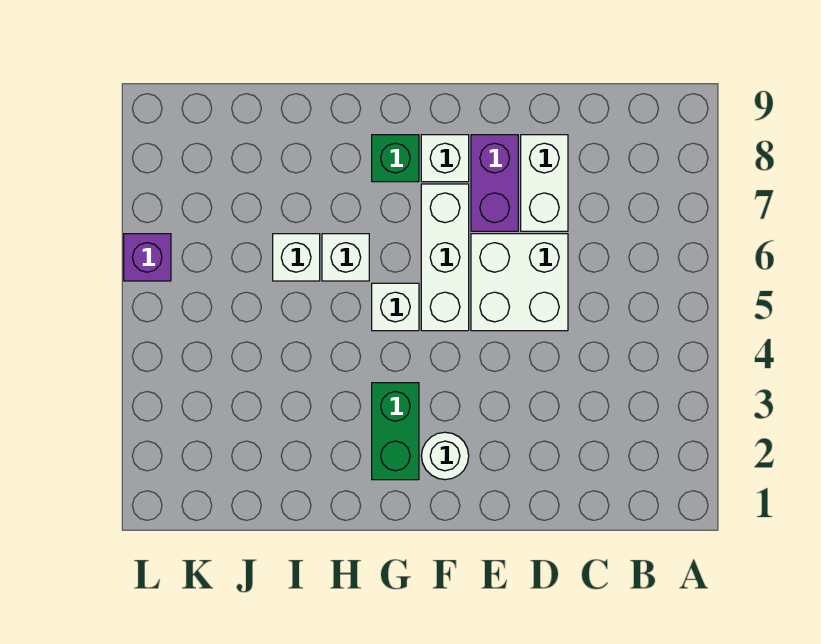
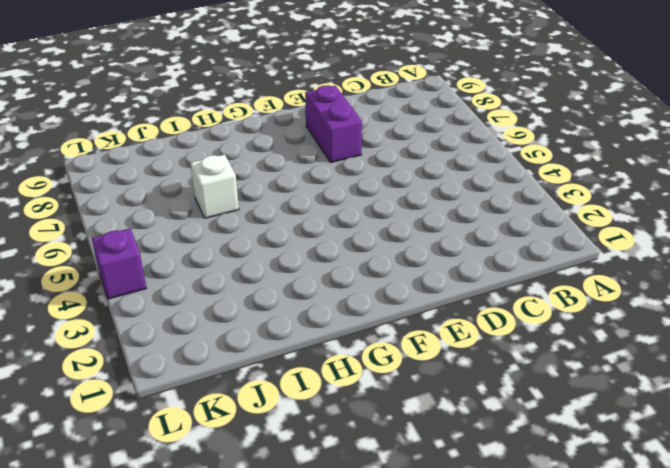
purple brick L4 level 1 -> purple brick L6 level 1
none -> white brick D5:E6 level 1
none -> white brick D7:D8 level 1
none -> white round brick F2 level 1

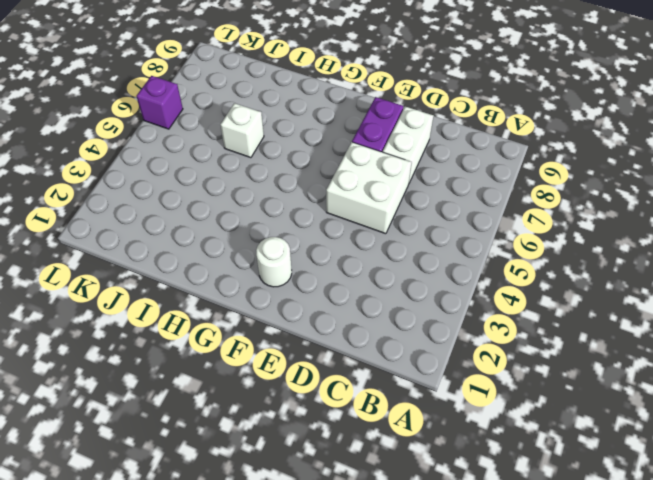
none -> white brick F5:F7 level 1
none -> white brick F8 level 1
none -> green brick G2:G3 level 1

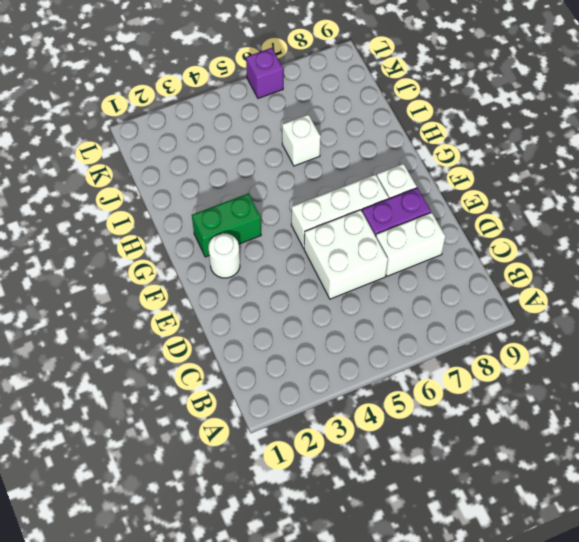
none -> white brick G5 level 1
none -> green brick G8 level 1
none -> white brick H6 level 1

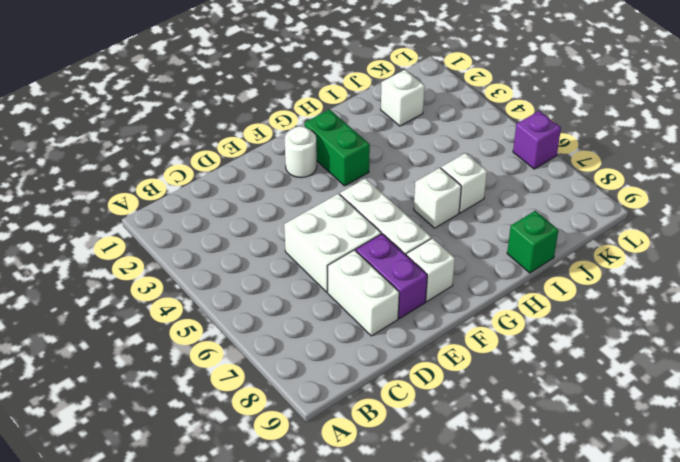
green brick I9 level 1 -> green brick G8 level 1
white brick J2 level 1 -> white brick G5 level 1

